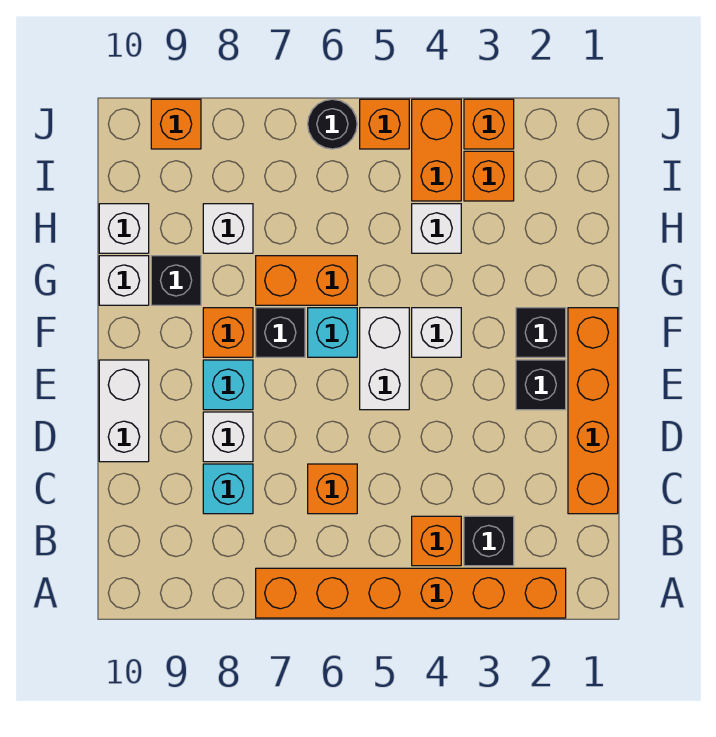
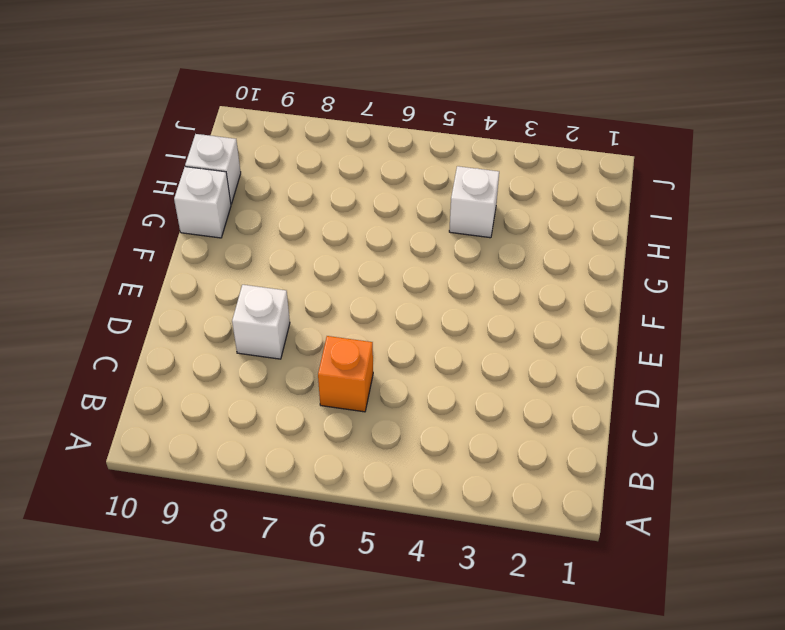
none -> orange brick A2:A7 level 1
none -> black brick B3 level 1
none -> orange brick B4 level 1

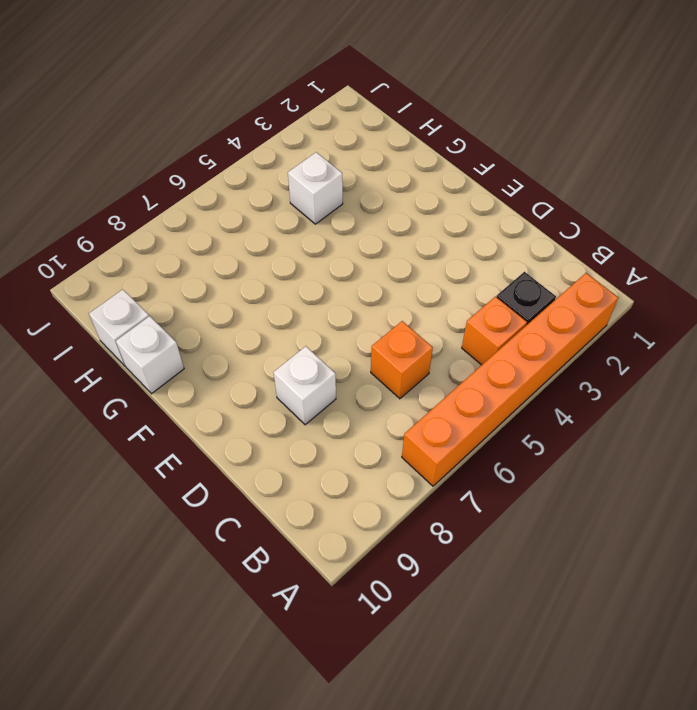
none -> orange brick C1:F1 level 1
none -> cyan brick C8 level 1
none -> white brick D10:E10 level 1

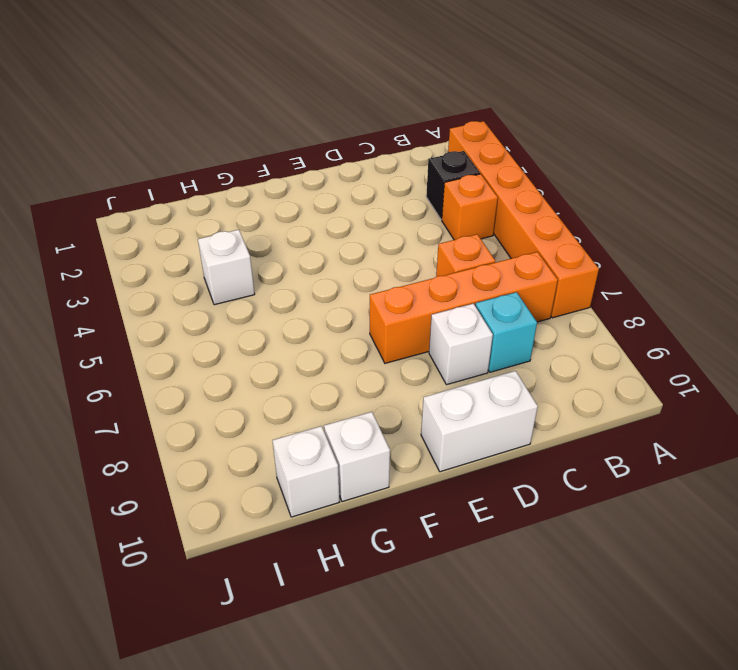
orange brick B7:E7 level 1 -> orange brick C1:F1 level 1
none -> black brick E2 level 1
none -> white brick E5:F5 level 1
none -> cyan brick E8 level 1

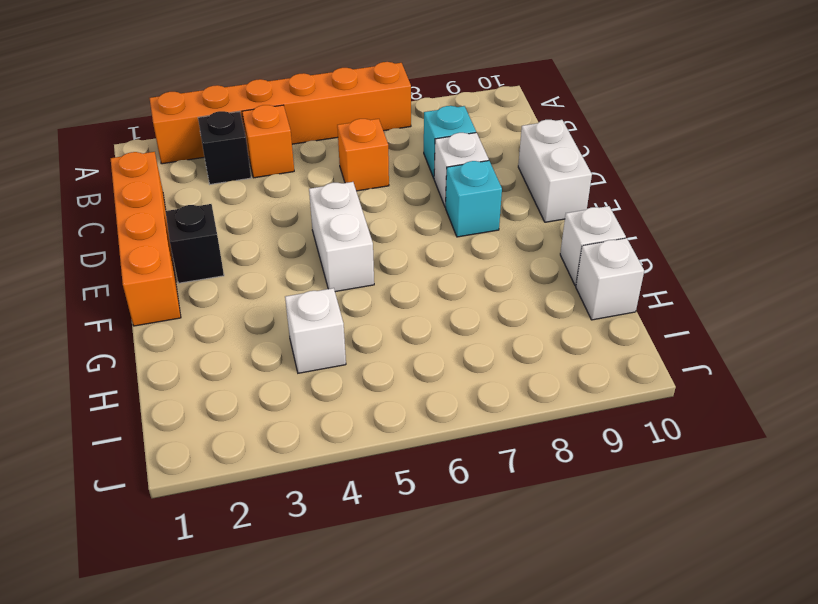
none -> black brick F2 level 1
none -> white brick F4 level 1
none -> cyan brick F6 level 1

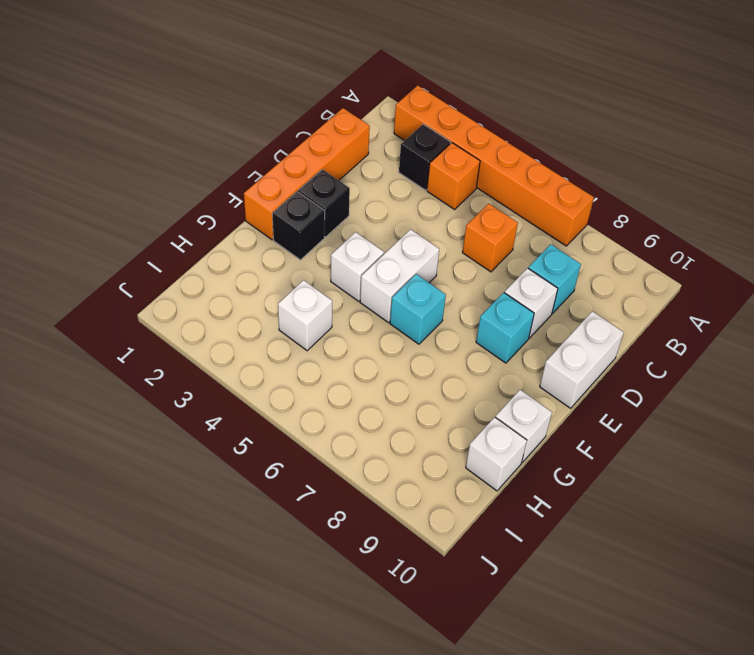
none -> black brick F7 level 1
none -> orange brick F8 level 1
none -> orange brick G6:G7 level 1

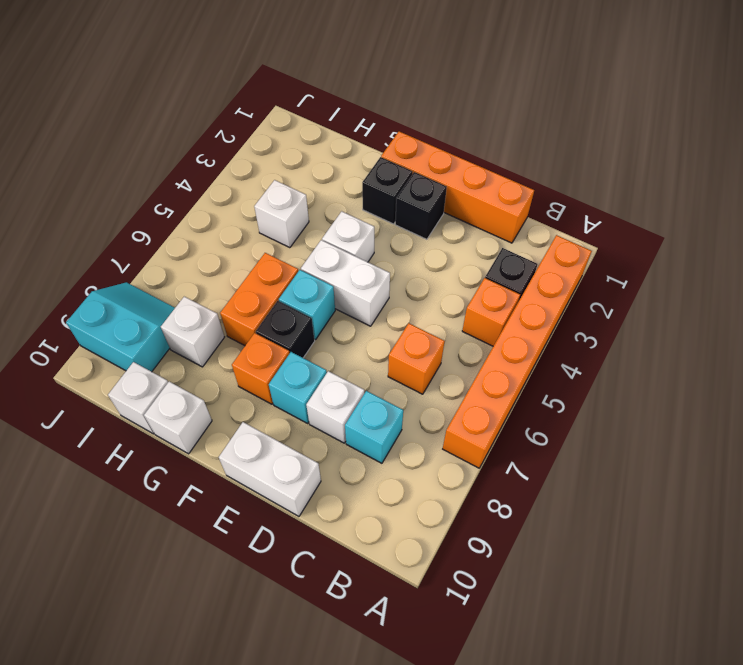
cyan slope I8:J9 level 1 top 9 -> orange brick J9 level 1
none -> black brick G9 level 1
none -> orange brick I3 level 1
none -> orange brick I4:J4 level 1

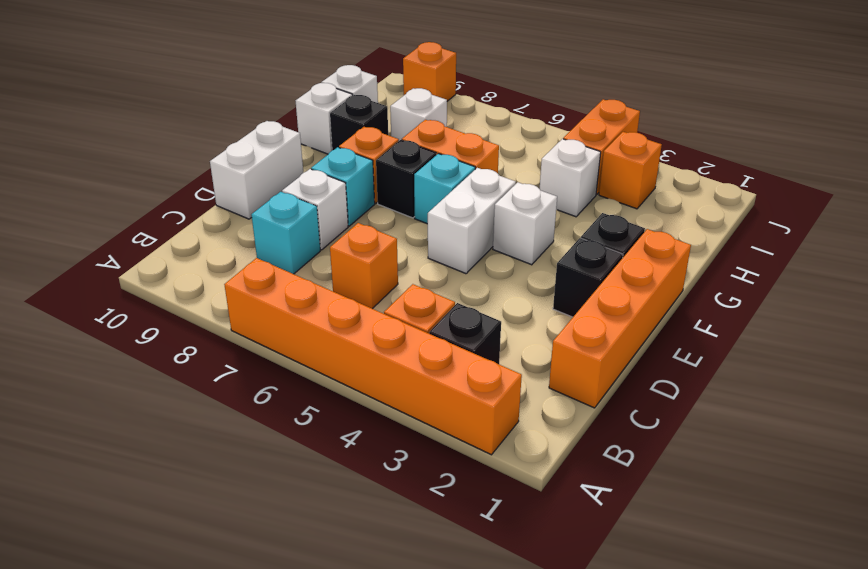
none -> orange brick J3 level 1
none -> orange brick J5 level 1
none -> black round brick J6 level 1

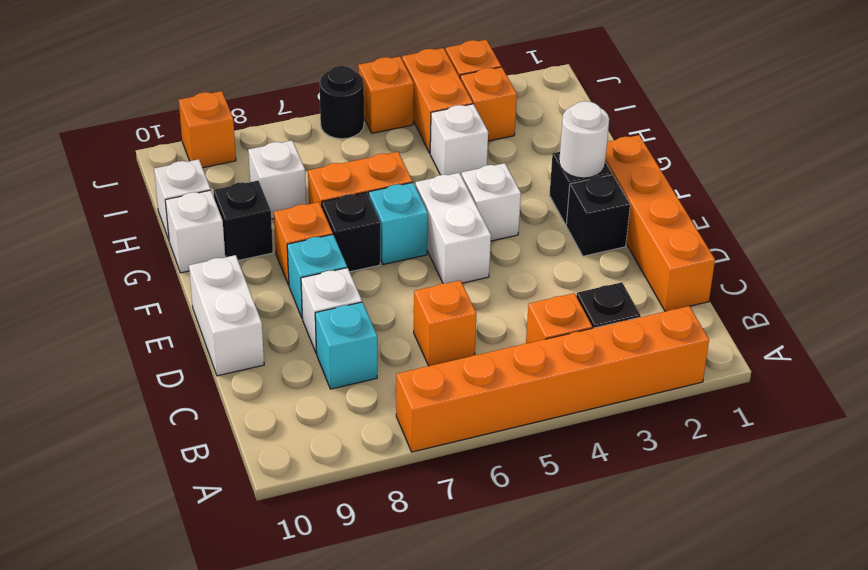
white round brick F2 level 2 -> none

